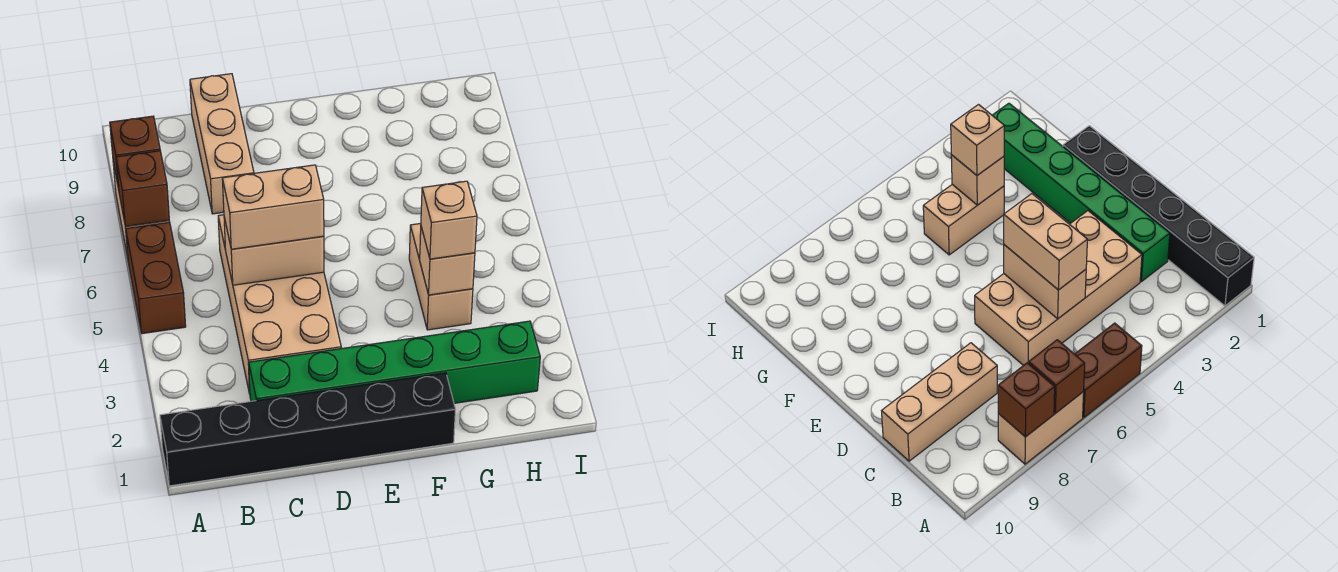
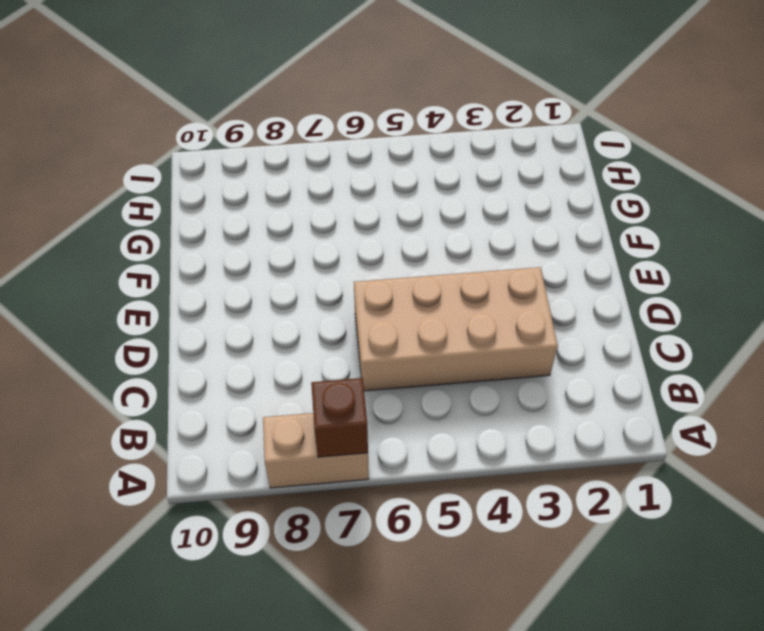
none -> black brick A1:F1 level 1
none -> brown brick A5:A6 level 1
none -> green brick C2:H2 level 1

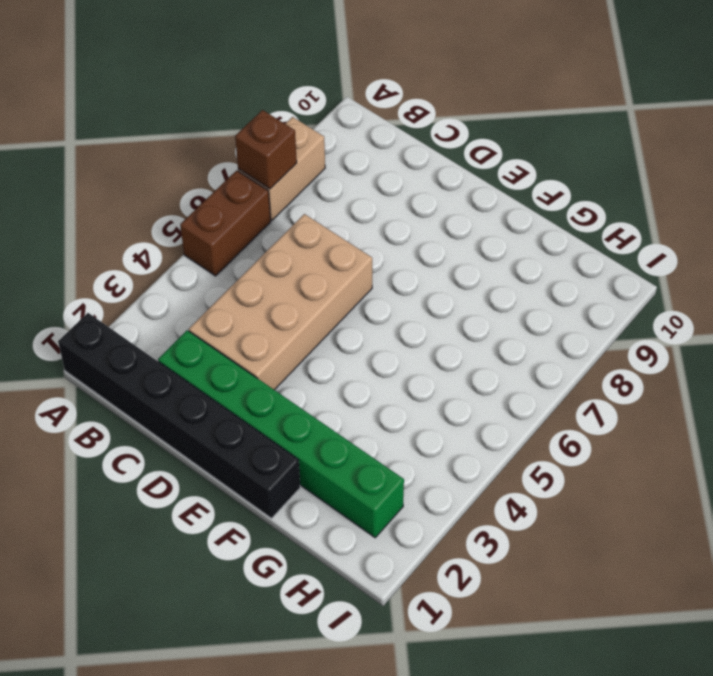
none -> tan brick C8:C10 level 1
none -> tan brick G4:G5 level 1
none -> brown brick A8 level 2

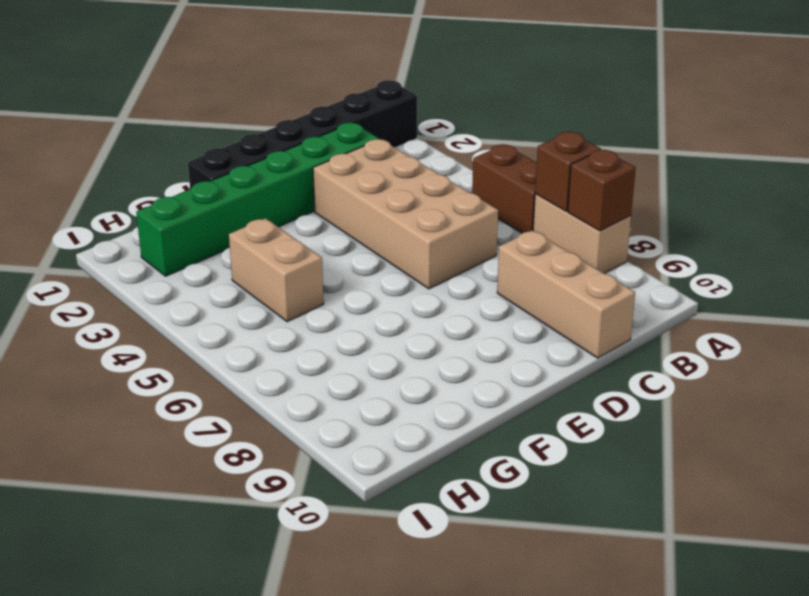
none -> tan brick C5:D5 level 2
none -> tan brick G4 level 2
none -> tan brick C5:D5 level 3

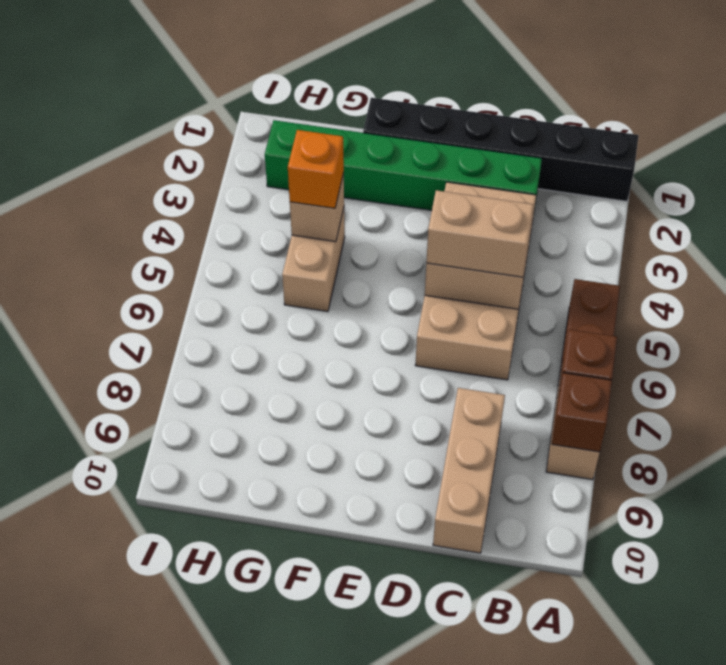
orange brick G4 level 3 -> tan brick G4 level 3

